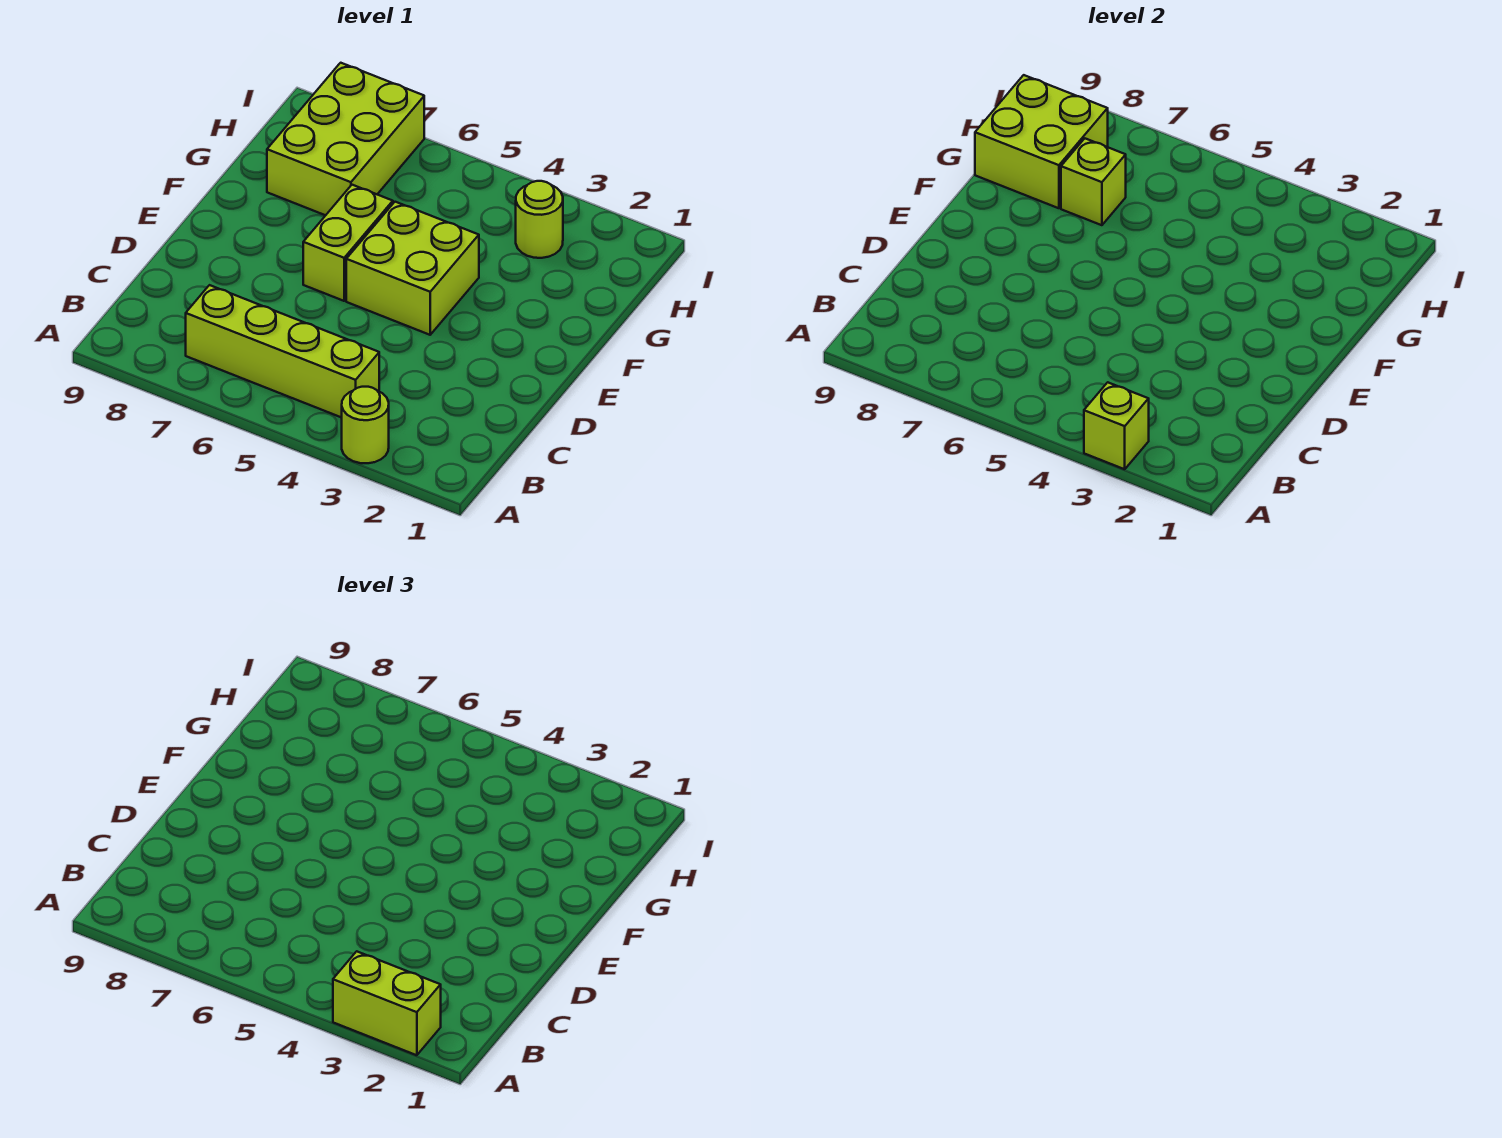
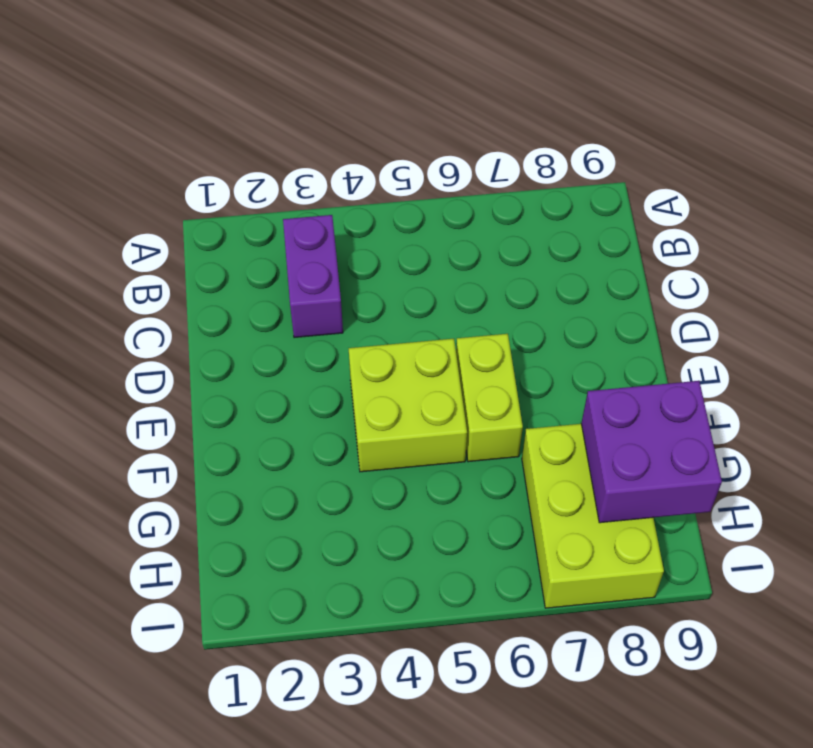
purple brick B3:C3 level 1 -> none
purple brick G8:H9 level 2 -> lime brick G8:H9 level 2
none -> lime round brick A3 level 1
none -> lime brick B4:B7 level 1

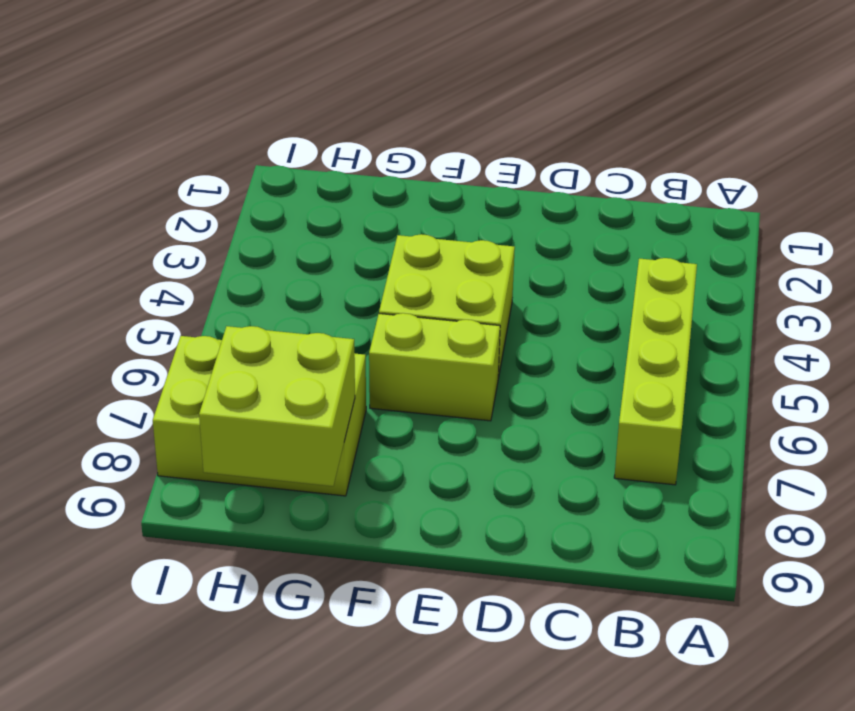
none -> lime round brick A3 level 1
none -> lime round brick H3 level 1

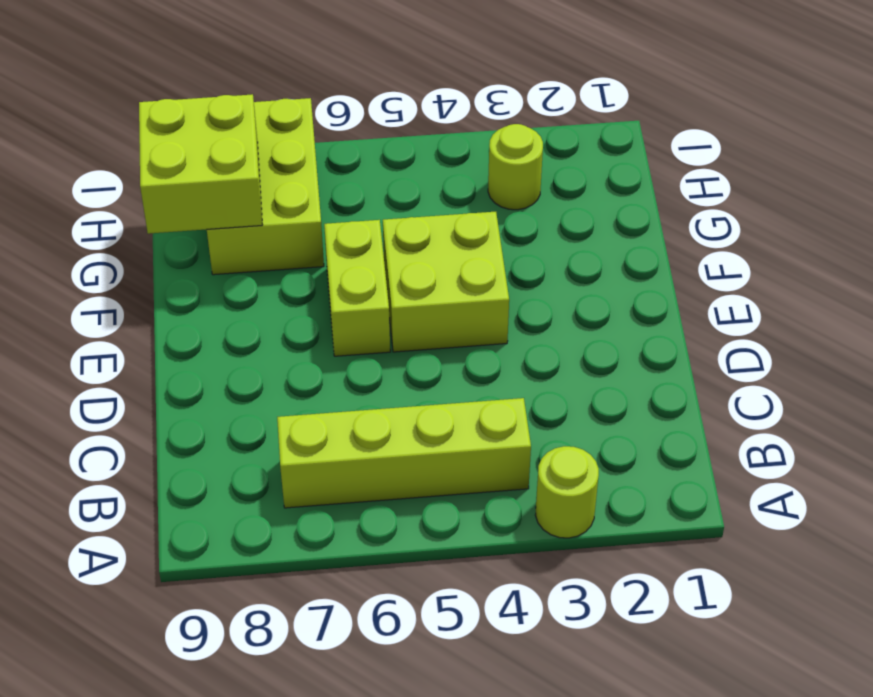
none -> lime brick A3 level 2
none -> lime brick G7 level 2

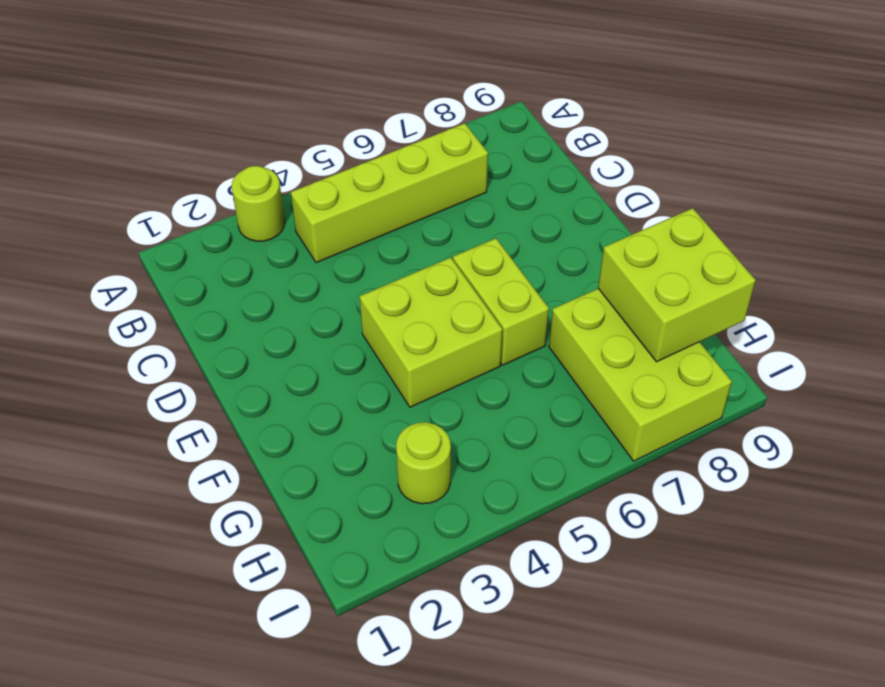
none -> lime brick A3 level 2
none -> lime brick G7 level 2

